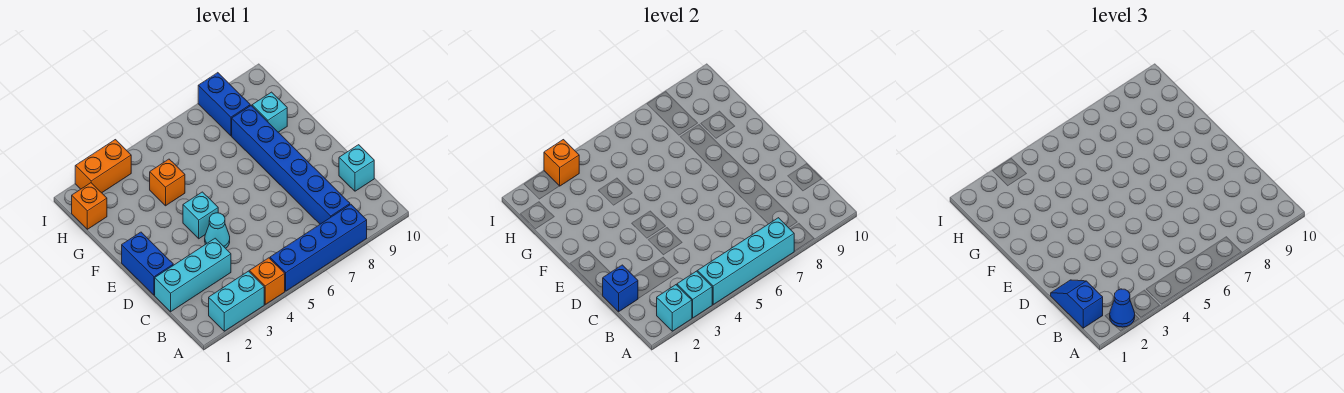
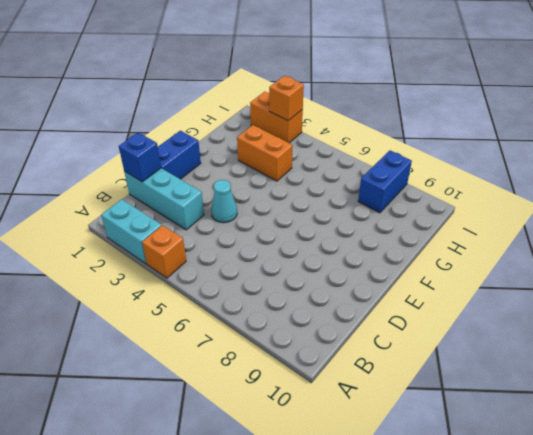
orange brick G3:G4 level 1 -> orange brick G4 level 1
none -> blue brick A5:A8 level 1
none -> blue brick B8:G8 level 1
none -> cyan brick C10 level 1

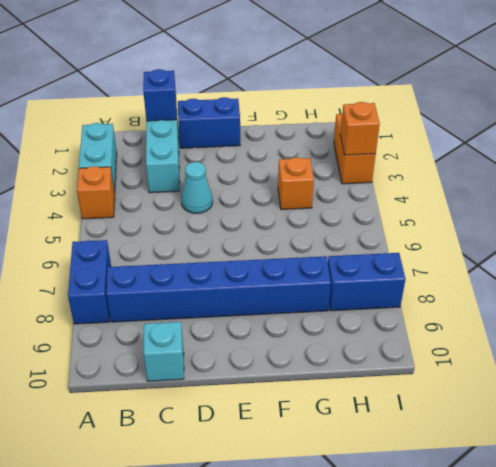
blue brick A7:A8 level 1 -> blue brick A5:A8 level 1
none -> cyan brick E4 level 1
none -> cyan brick G9 level 1
none -> orange brick H1 level 1

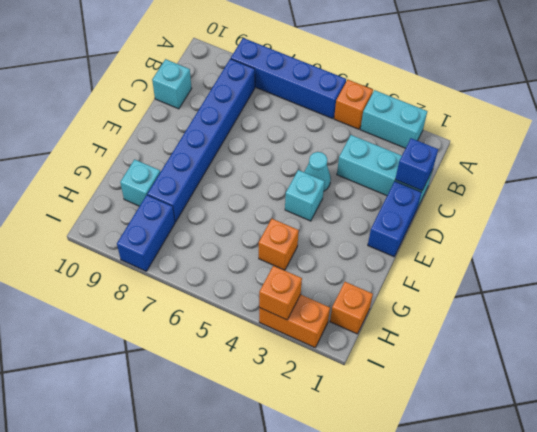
none -> cyan brick A2 level 2
none -> cyan brick A3 level 2
none -> cyan brick A4:A7 level 2

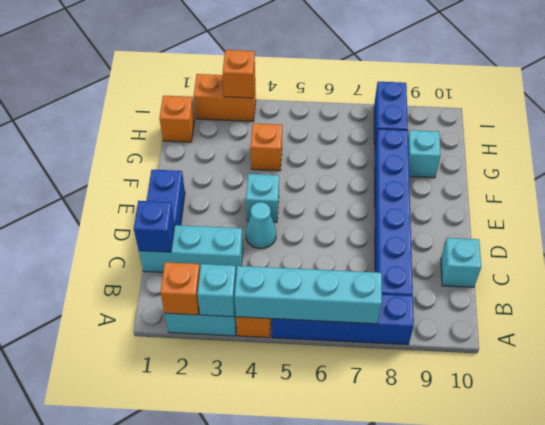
orange brick A2 level 2 -> cyan brick A2 level 2
none -> blue cone A2 level 3
none -> blue slope B1:C1 level 3 top B

